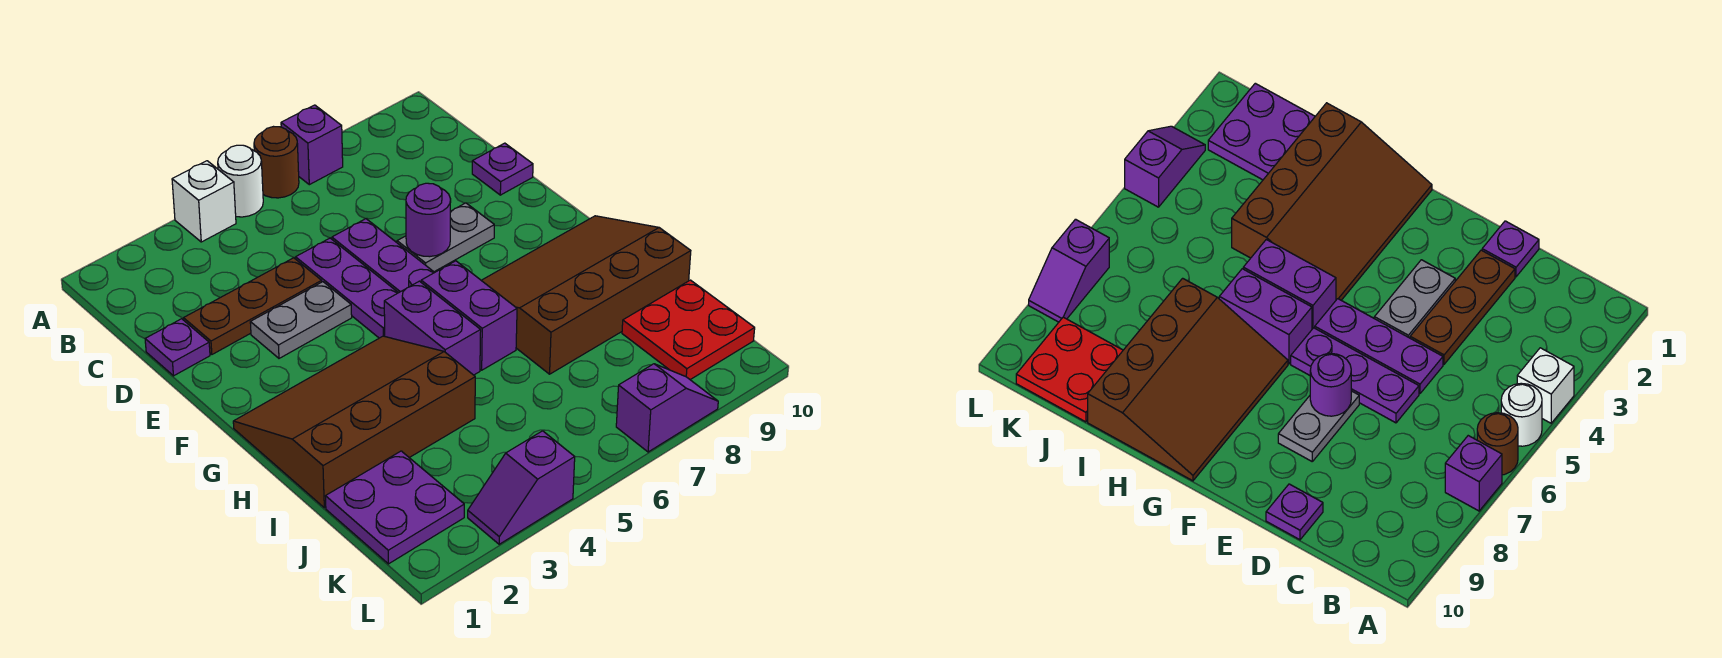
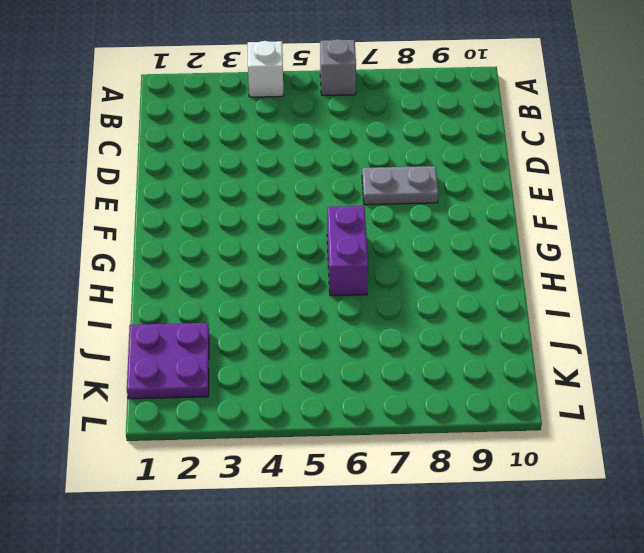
grey brick A6 level 1 -> brown round brick A6 level 1
none -> white round brick A5 level 1
none -> purple brick A7 level 1
none -> purple plate D1 level 1

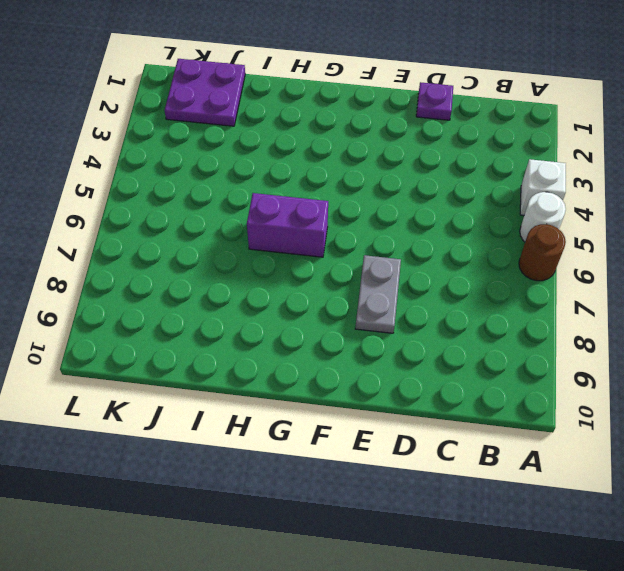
none -> purple brick A7 level 1
none -> brown plate D2:D4 level 1
none -> purple plate D5:F5 level 1

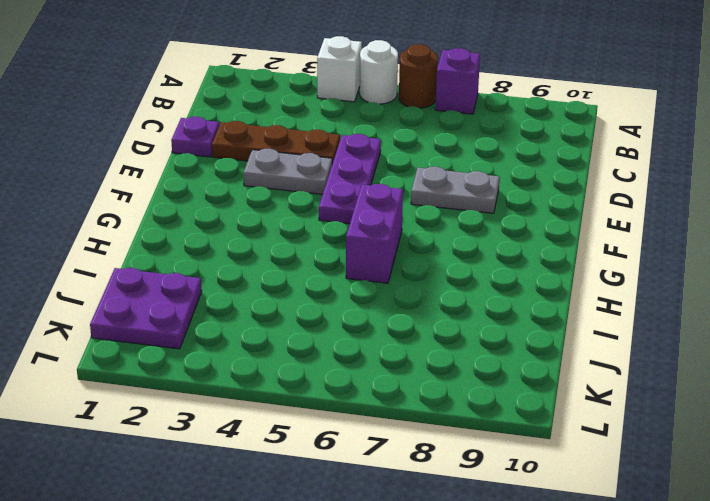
none -> purple plate D6:F6 level 1
none -> purple plate D10 level 1
none -> brown slope G1:I4 level 1 top I

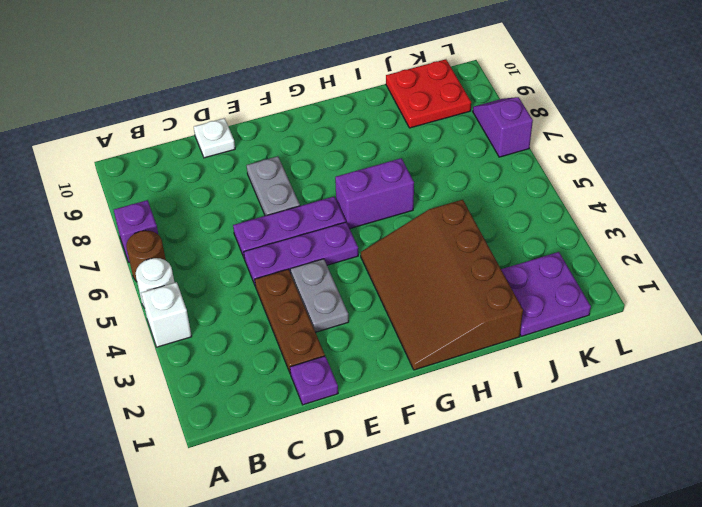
white plate D10 level 1 -> purple plate D10 level 1
none -> purple brick G5:H5 level 1
none -> brown slope G7:I10 level 1 top I
none -> purple slope L3:L4 level 1 top 4

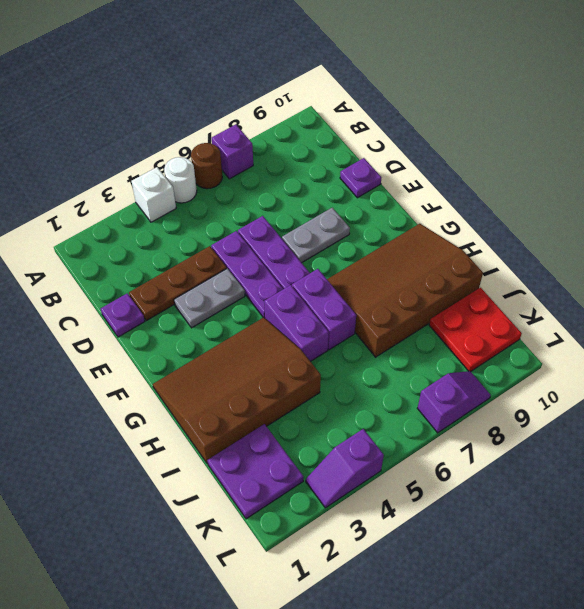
none -> purple round brick E7 level 2

